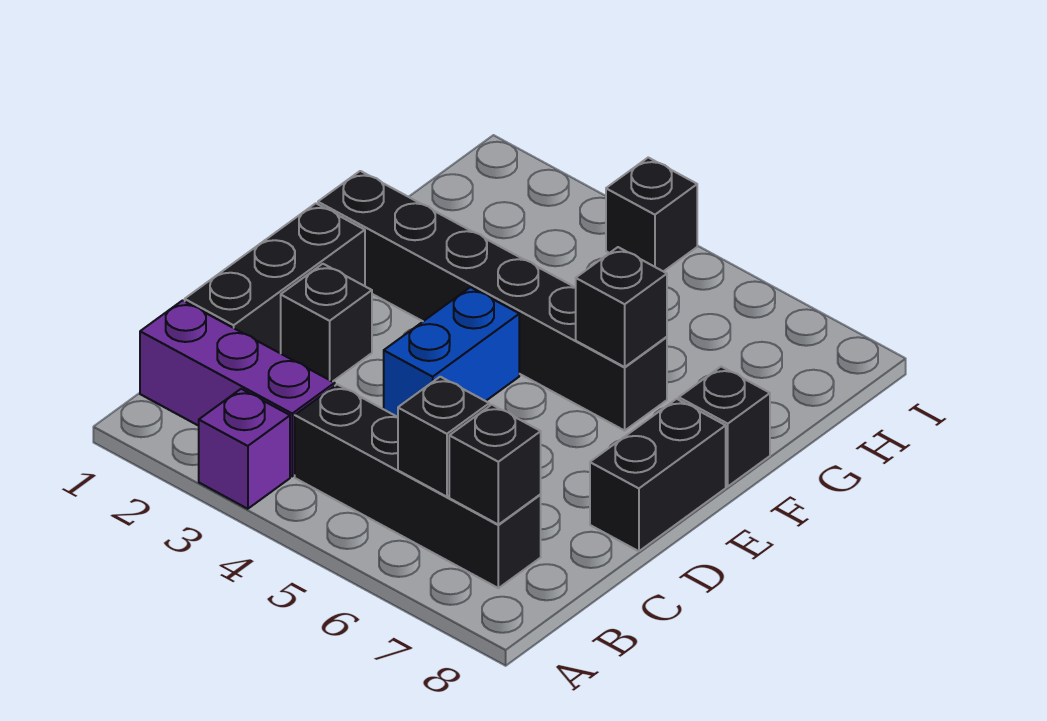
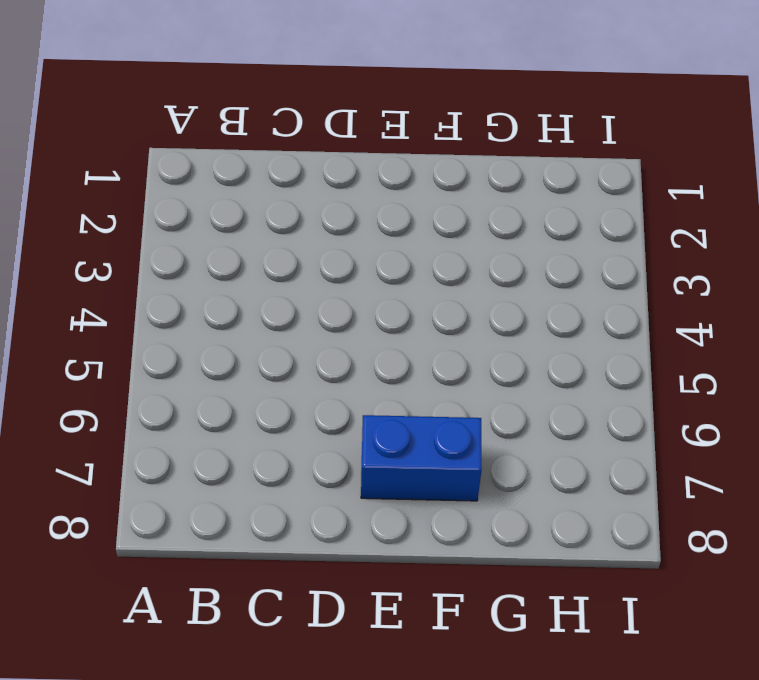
blue brick E7:F7 level 1 -> blue brick D4:E4 level 1
none -> purple brick A3 level 1
none -> purple brick B1:B3 level 1
none -> black brick B4:B7 level 1

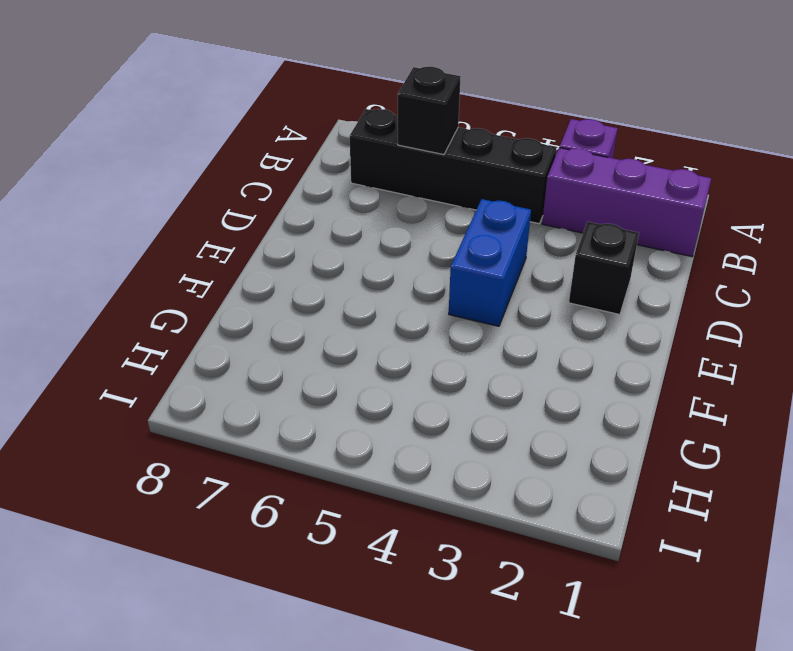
none -> black brick C1:E1 level 1
none -> black brick D8:E8 level 1
none -> black brick F1:F6 level 1

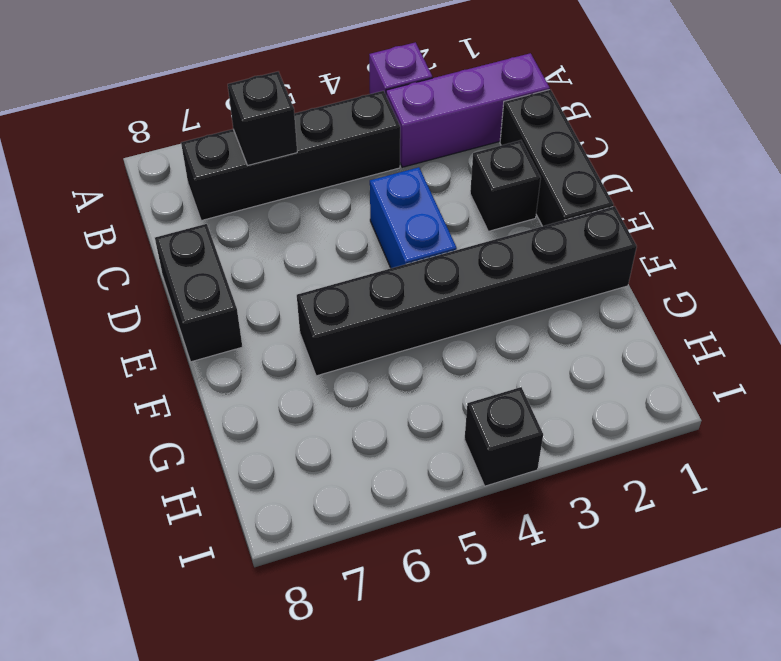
none -> black brick F8 level 1
none -> black brick B7 level 2
none -> black brick F6 level 2

